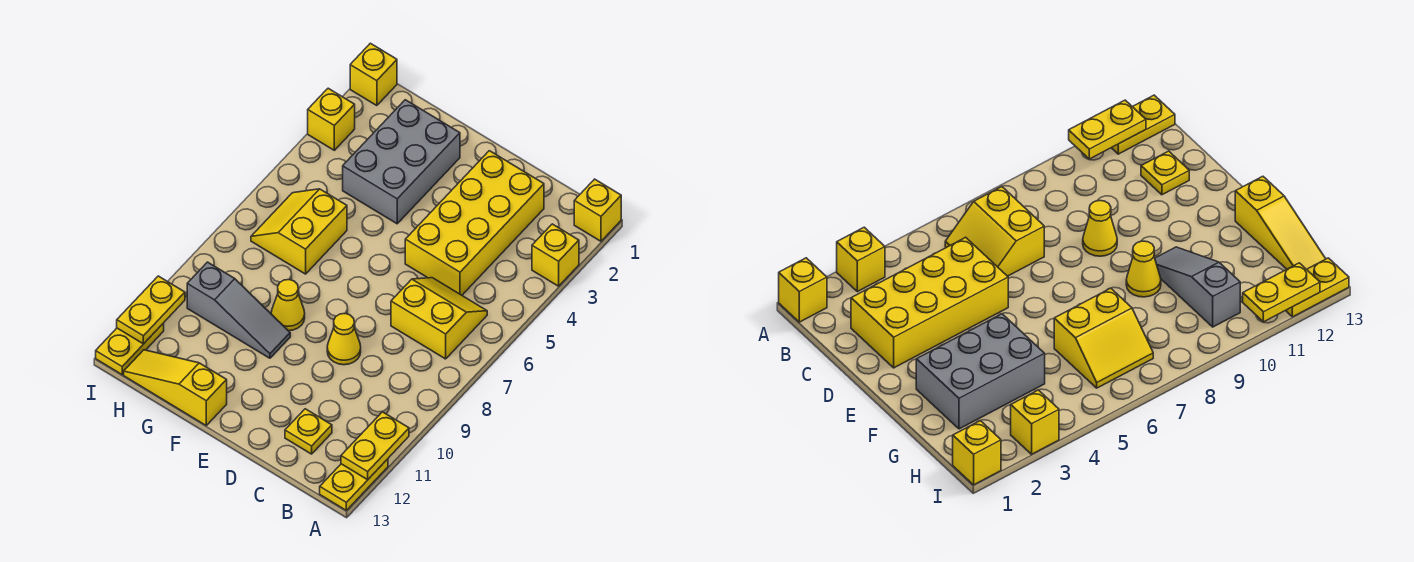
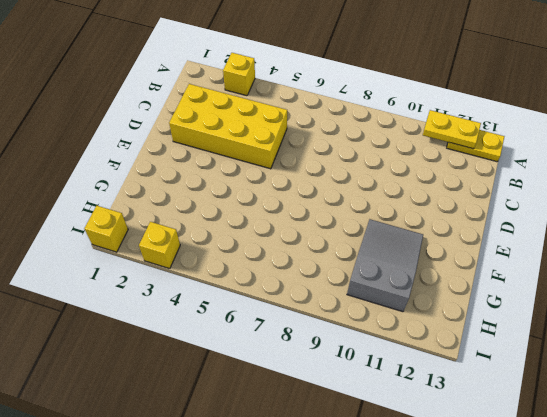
grey slope F10:H11 level 1 top H -> grey slope F10:H10 level 1 top H
none -> yellow brick A1 level 1
none -> yellow slope B6:C7 level 1 top 7
none -> yellow plate C12 level 1

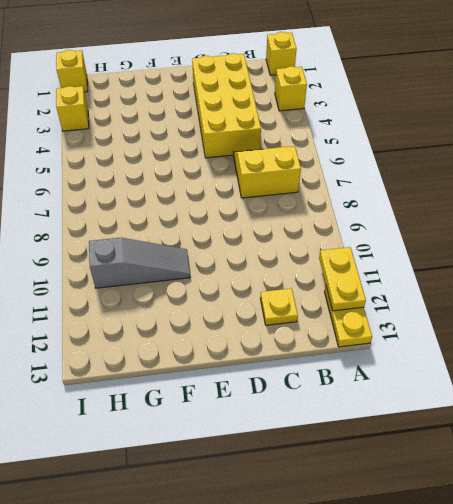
none -> yellow cone D9 level 1
none -> grey brick F2:G4 level 1
none -> yellow cone F9 level 1

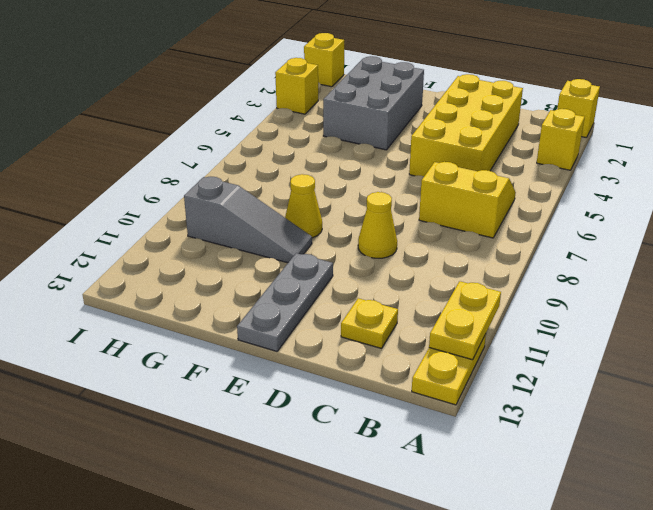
grey plate E11:E13 level 1 -> none
none -> yellow slope F13:H13 level 1 top F
none -> yellow slope G6:H7 level 1 top G
none -> yellow plate I12:I13 level 1

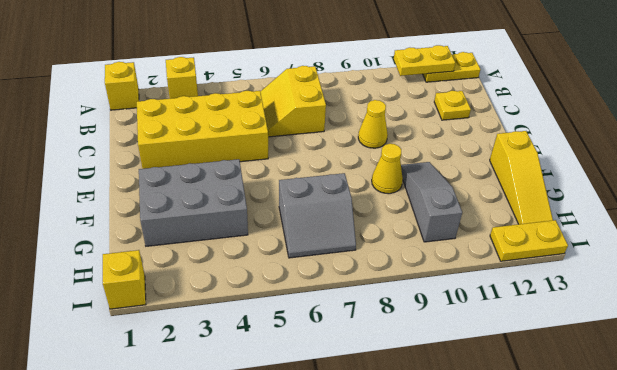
grey slope G6:H7 level 1 top G -> yellow slope G6:H7 level 1 top G
none -> yellow brick I3 level 1
none -> yellow plate I11:I12 level 2

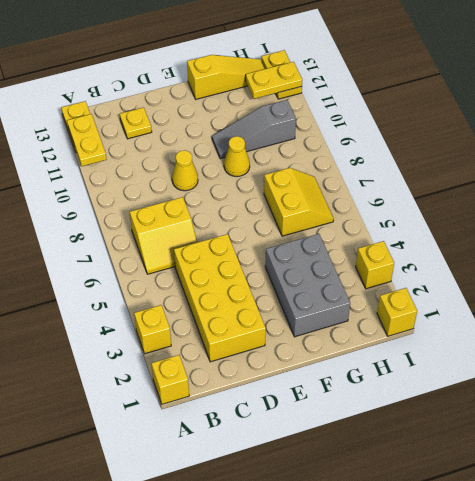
yellow plate H12:I12 level 2 -> yellow plate I11:I12 level 2

